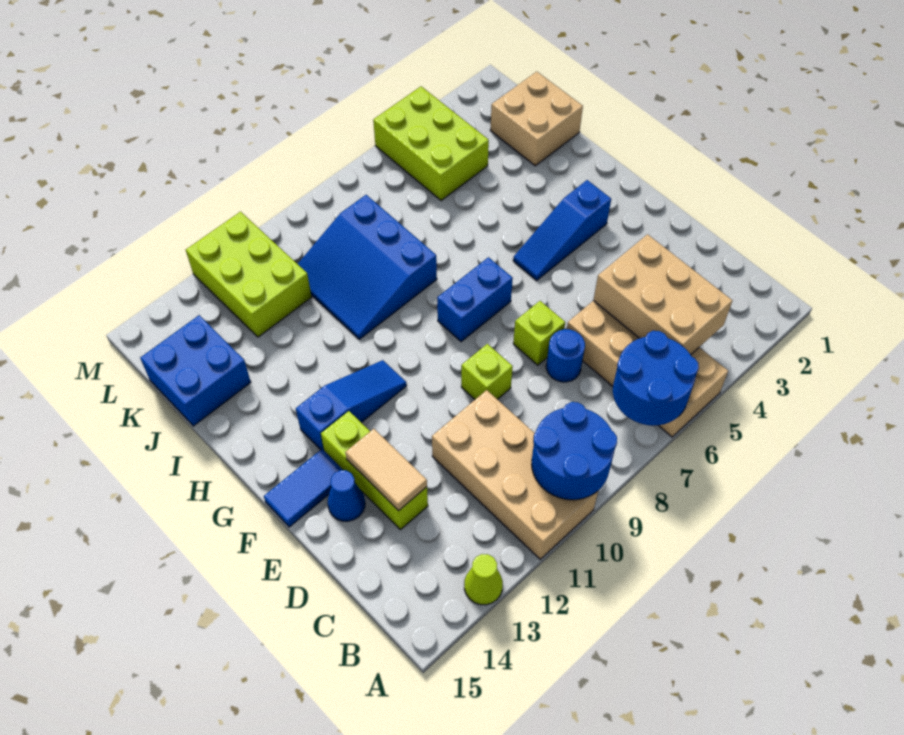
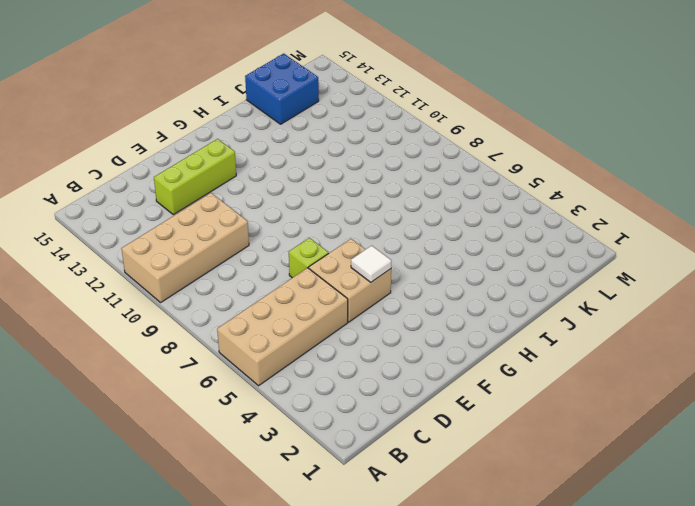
tan brick E5:F6 level 1 -> tan brick J1:K2 level 1
white tile F5 level 2 -> none
none -> lime cone A13 level 1
none -> blue round brick D7 level 1
none -> lime brick E9 level 1

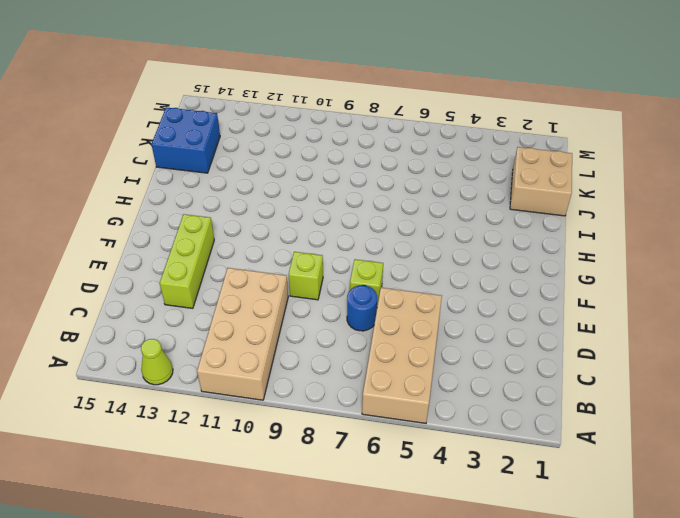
none -> blue cone E14 level 1
none -> blue tile F14:F15 level 1
none -> blue slope G3:G5 level 1 top 3

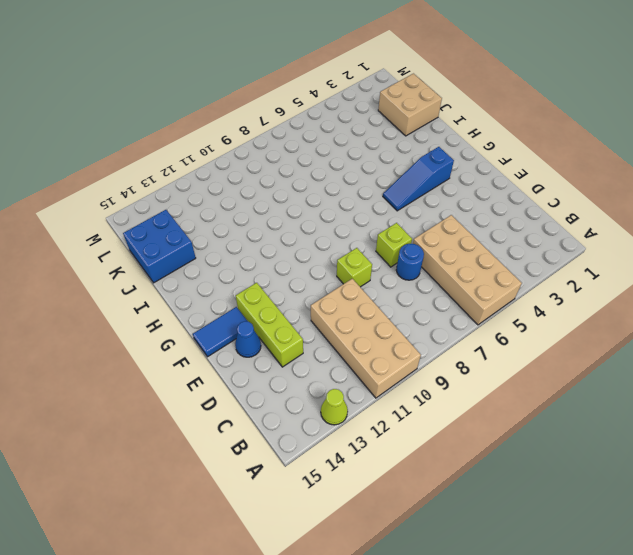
none -> blue brick G7:G8 level 1
none -> blue slope G11:G13 level 1 top 13
none -> blue slope I8:K10 level 1 top 8

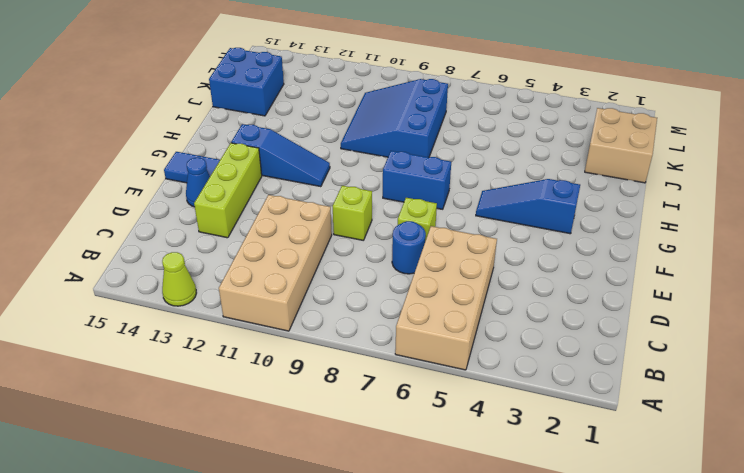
none -> lime brick K4:M5 level 1
none -> lime brick K11:M12 level 1
none -> blue round brick A6:B7 level 2

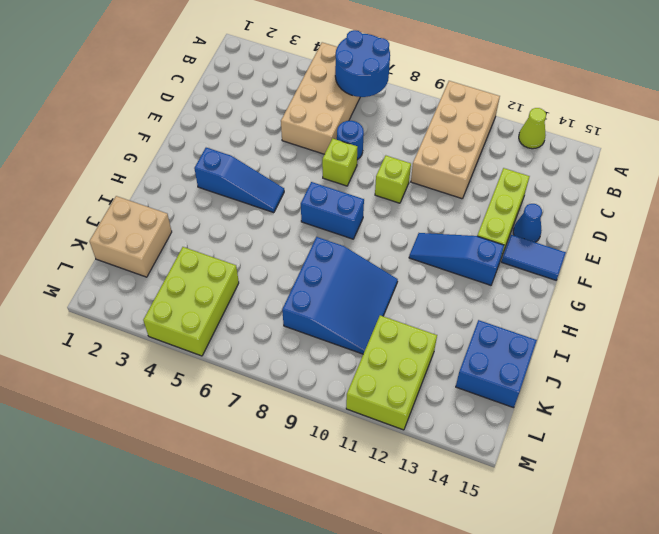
none -> blue round brick A9:B10 level 2
none -> tan brick B4:D5 level 2
none -> tan tile D13:E13 level 2

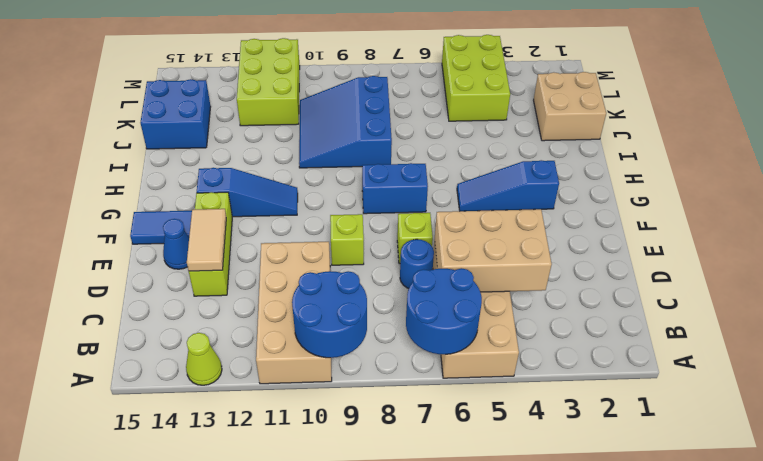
tan brick C4:D6 level 2 -> tan brick B4:D5 level 2

